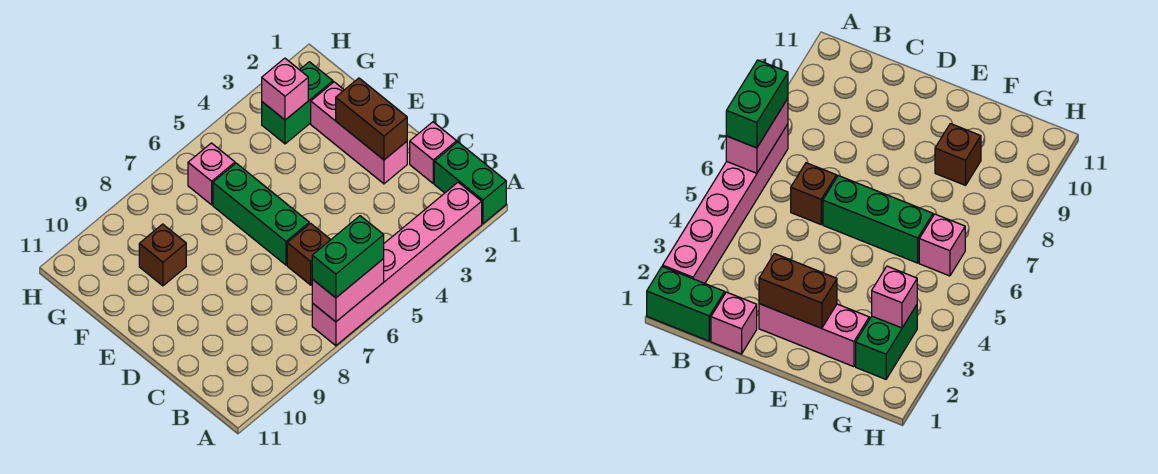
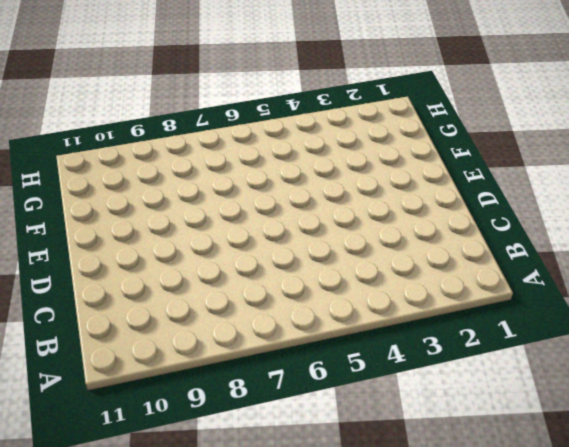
none -> green brick A1:B1 level 1
none -> pink brick A2:A7 level 1
none -> pink brick C1 level 1

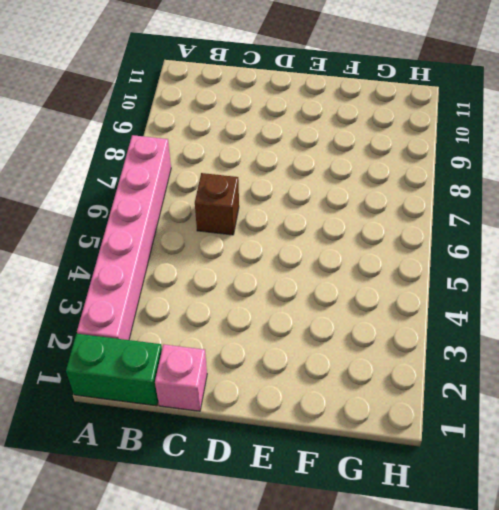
none -> pink brick D2:F2 level 1
none -> green brick D6:F6 level 1
none -> brown brick F9 level 1

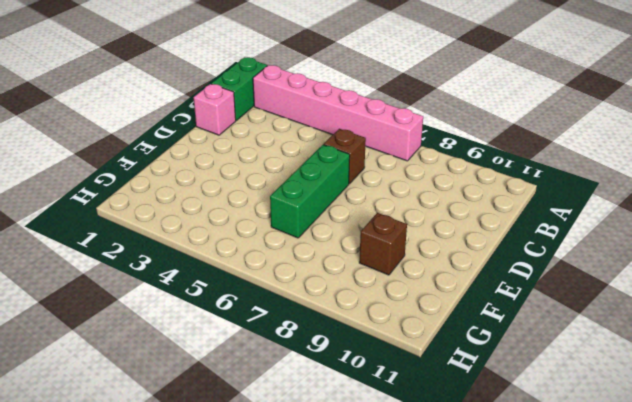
none -> pink brick D2:F2 level 1
none -> green brick G2:G3 level 1
none -> pink brick G6 level 1

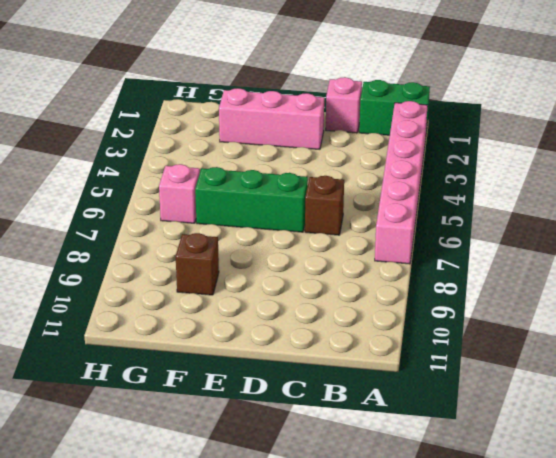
none -> green brick G2:G3 level 1
none -> pink brick A6:A7 level 2
none -> brown brick D2:E2 level 2

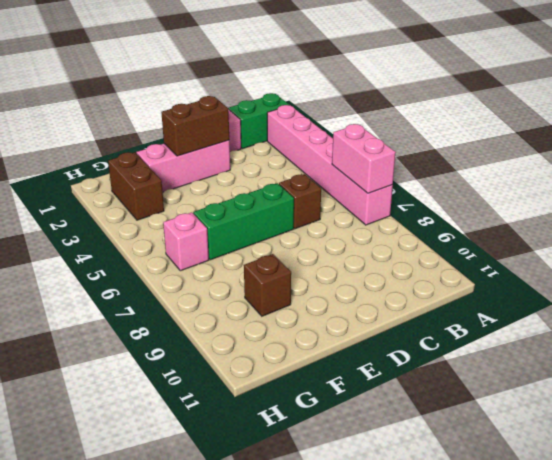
brown brick G2:G3 level 1 -> green brick G2:G3 level 1
none -> pink brick G3 level 2
none -> green brick A6:A7 level 3

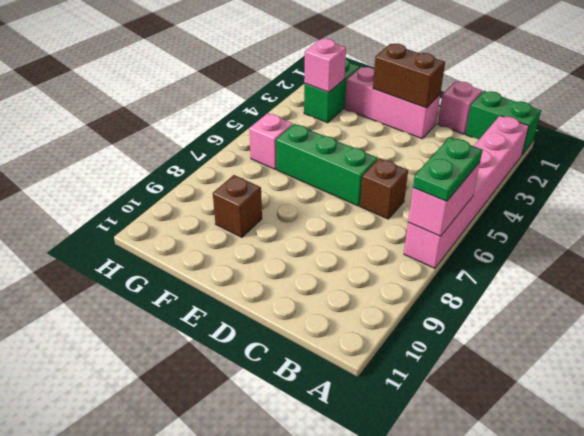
green plate A6:A7 level 3 -> green brick A6:A7 level 3

